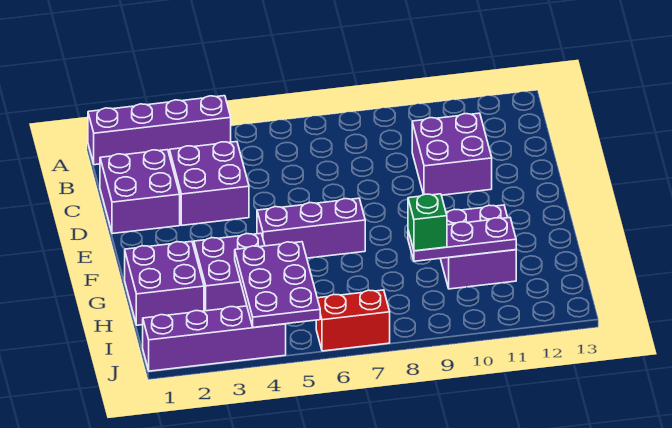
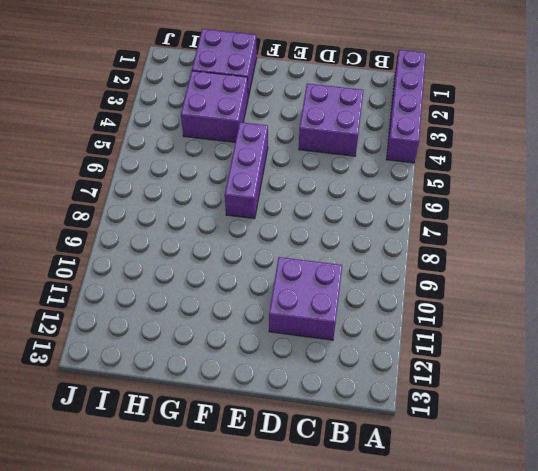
none -> purple brick C1:D2 level 1
none -> purple brick G10:H11 level 1
none -> purple brick J1:J4 level 1

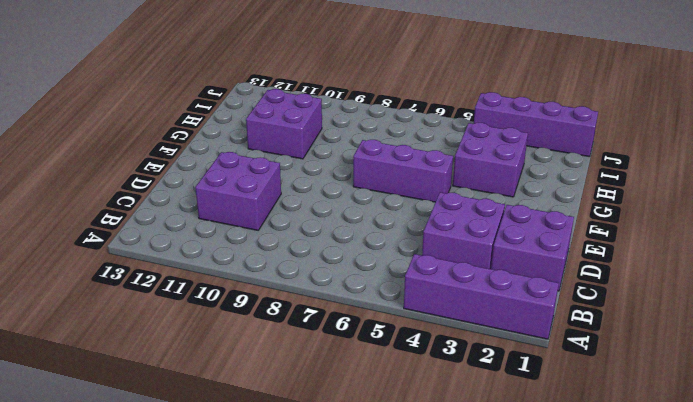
none -> purple brick G1:H2 level 1
none -> red brick J6:J7 level 1
none -> purple plate H4:J5 level 2

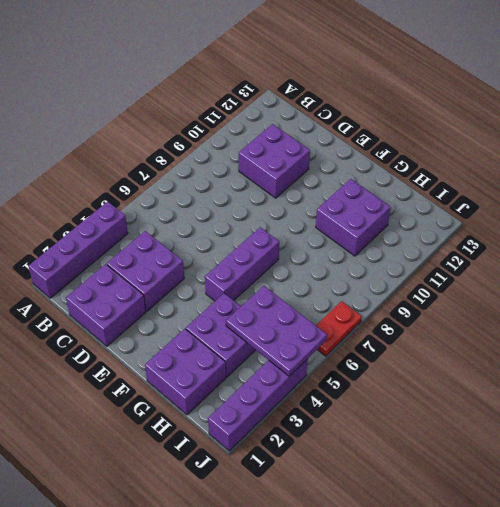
red plate J6:J7 level 1 -> red brick J6:J7 level 1
none -> purple plate H9:H11 level 2
none -> green brick H9 level 3

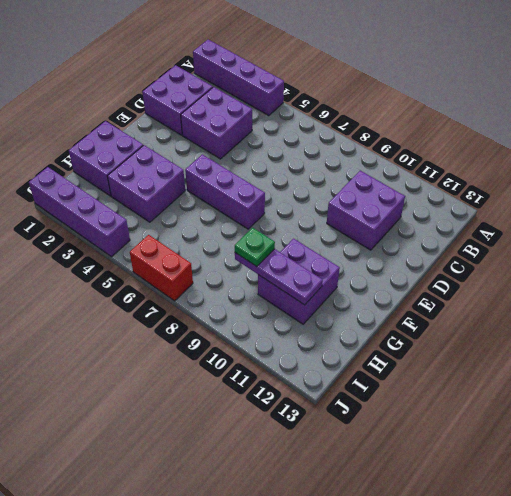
green plate H9 level 3 -> green brick H9 level 3
none -> purple plate H4:J5 level 2

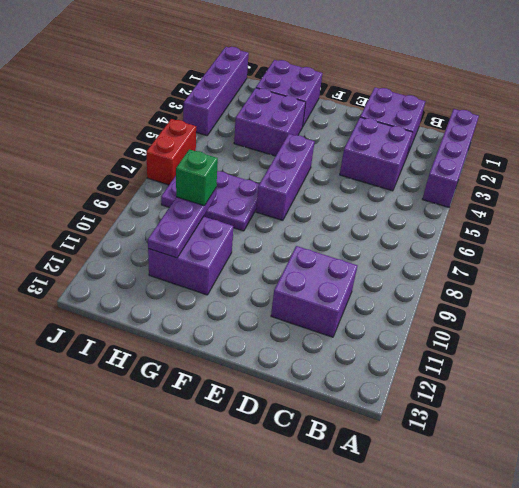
purple plate G7:I8 level 1 -> purple plate H4:J5 level 2

